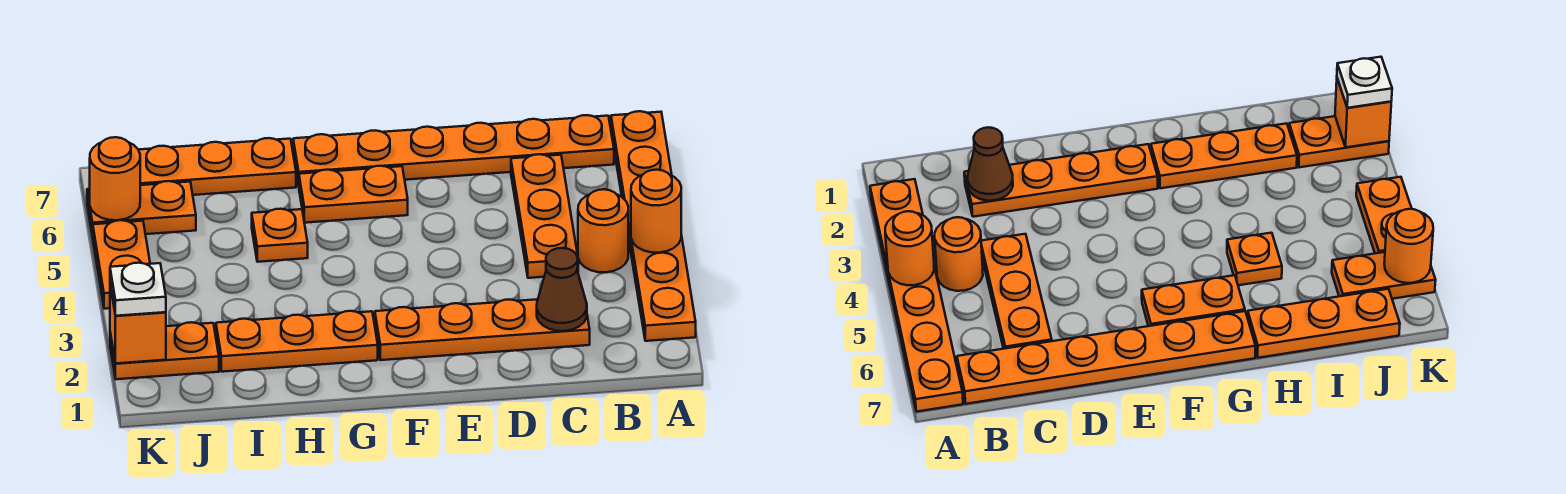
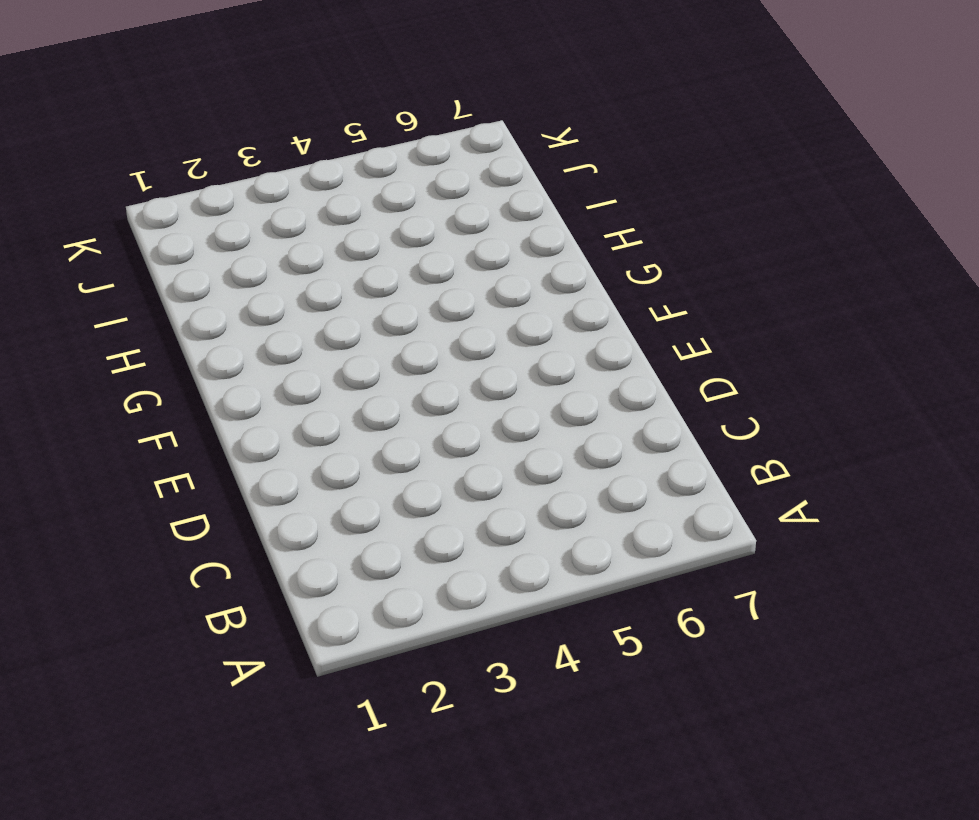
none -> orange plate A2:A7 level 1
none -> orange round brick B4 level 1
none -> orange plate B7:G7 level 1

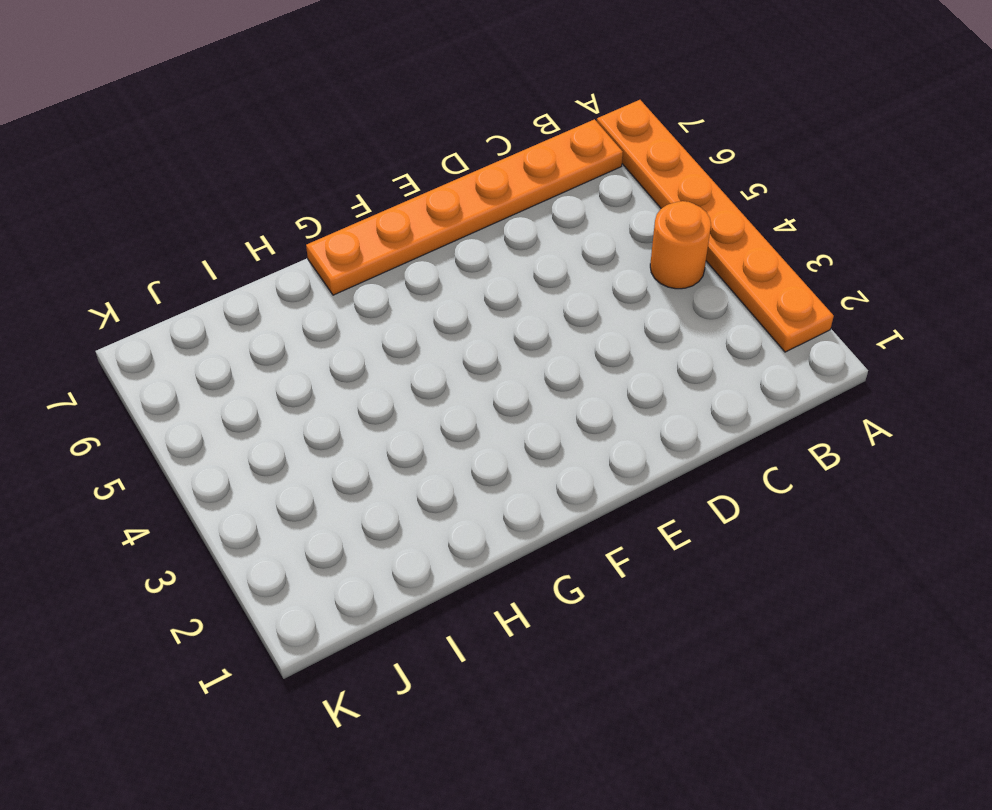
none -> orange plate C2:F2 level 1
none -> orange plate C4:C6 level 1
none -> orange plate F6:G6 level 1

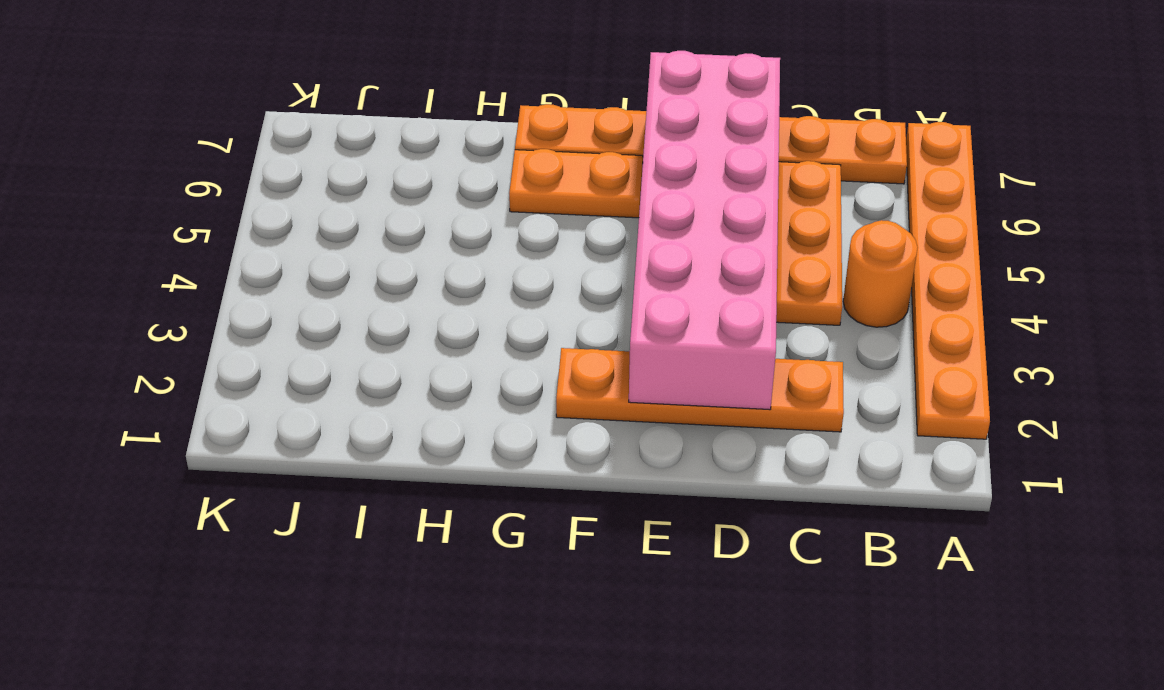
pink brick D2:E7 level 2 -> none
none -> orange plate G2:I2 level 1
none -> orange plate H5 level 1
none -> orange plate H7:J7 level 1

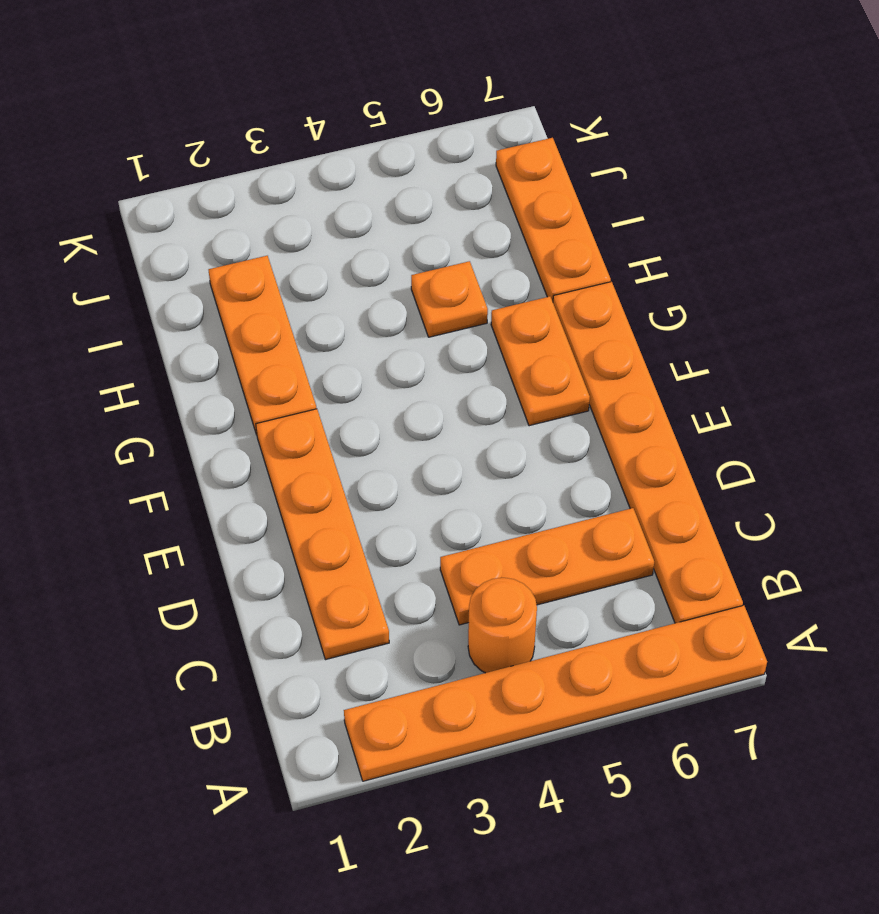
none -> orange plate J2:K2 level 1
none -> orange plate J6:K6 level 1
none -> orange plate K4:K5 level 1

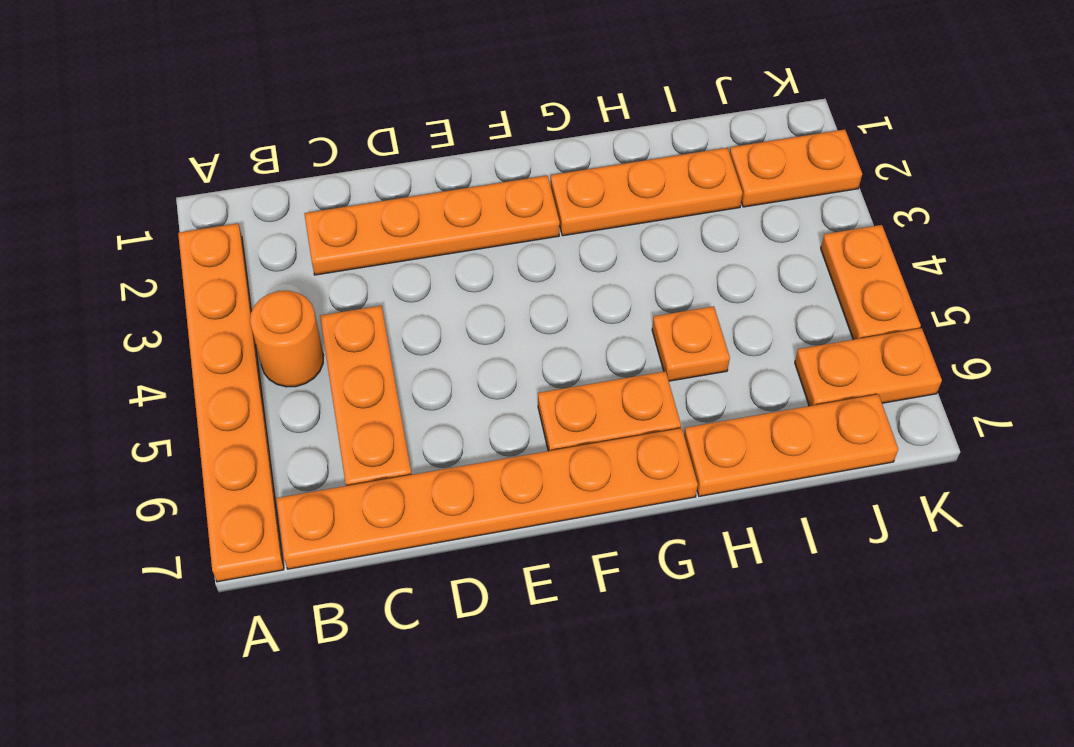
none -> orange round brick A4 level 2
none -> brown cone C2 level 2
none -> orange brick K2 level 2

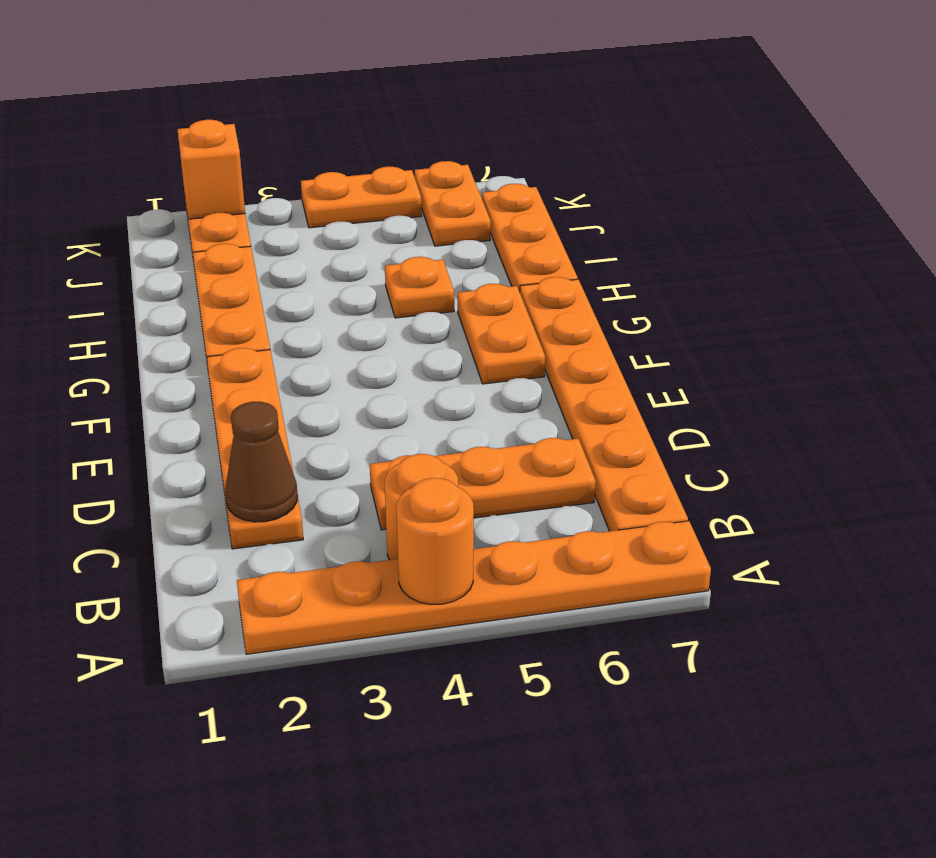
none -> orange round brick K6 level 2
none -> white plate K2 level 3

